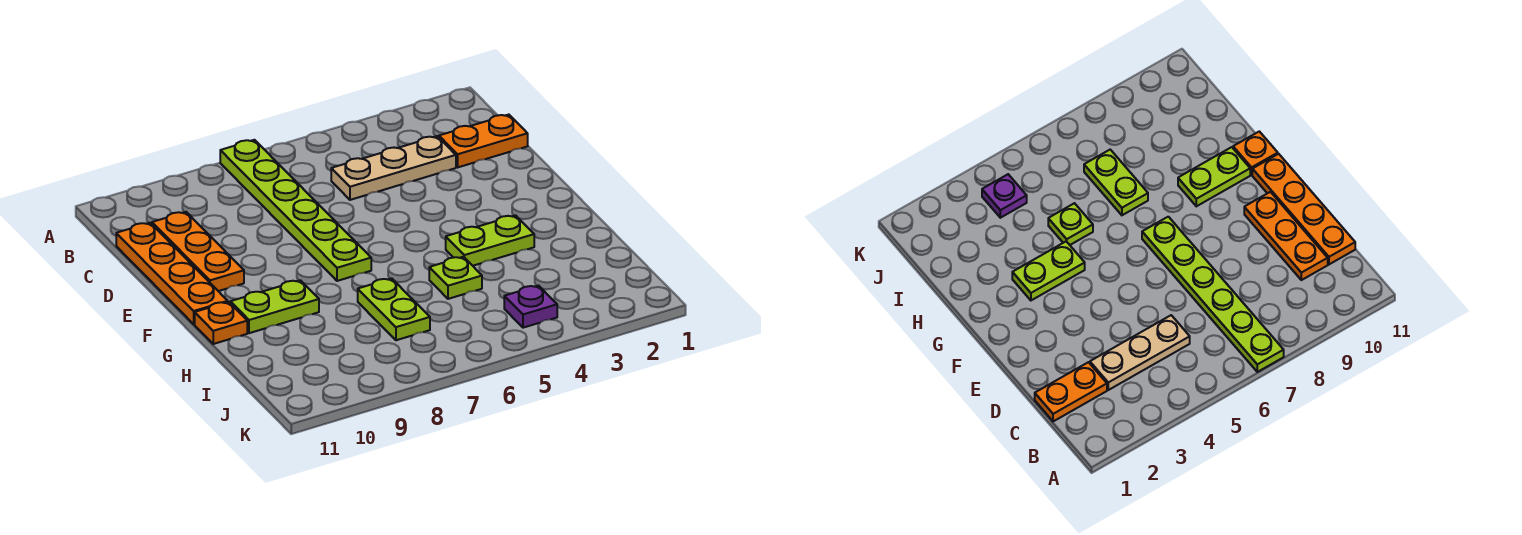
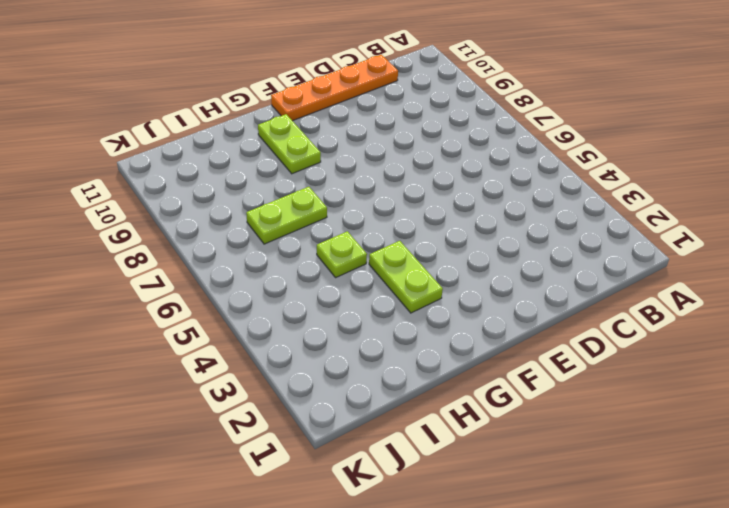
none -> lime plate A7:F7 level 1
none -> orange plate C1:C2 level 1

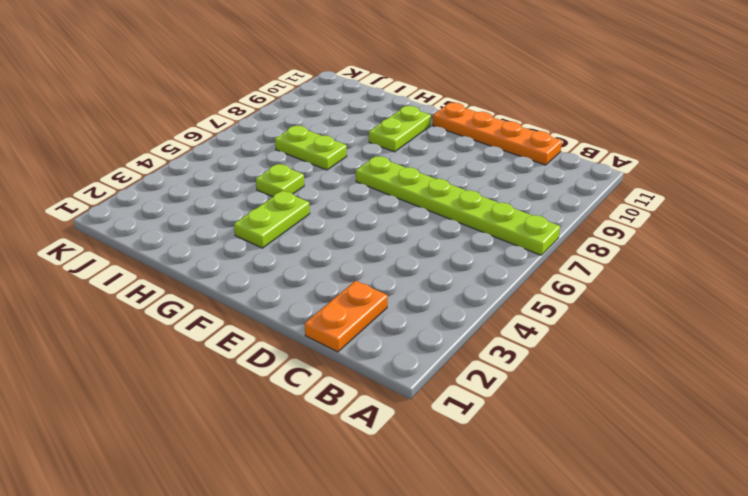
none -> tan plate C3:C5 level 1
none -> orange plate C10:E10 level 1

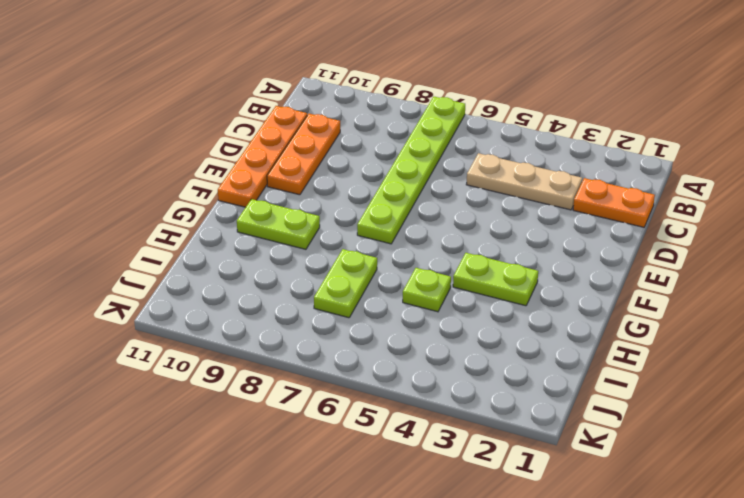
none -> orange plate G11 level 1
none -> purple plate J4 level 1

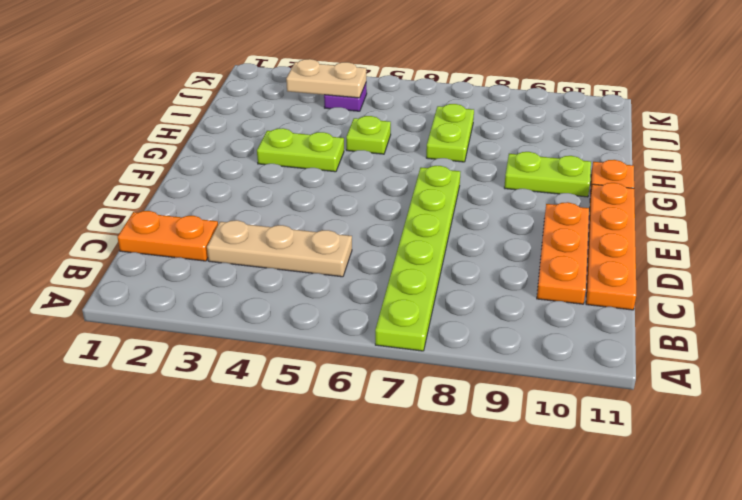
tan plate J3:J4 level 2 -> none

